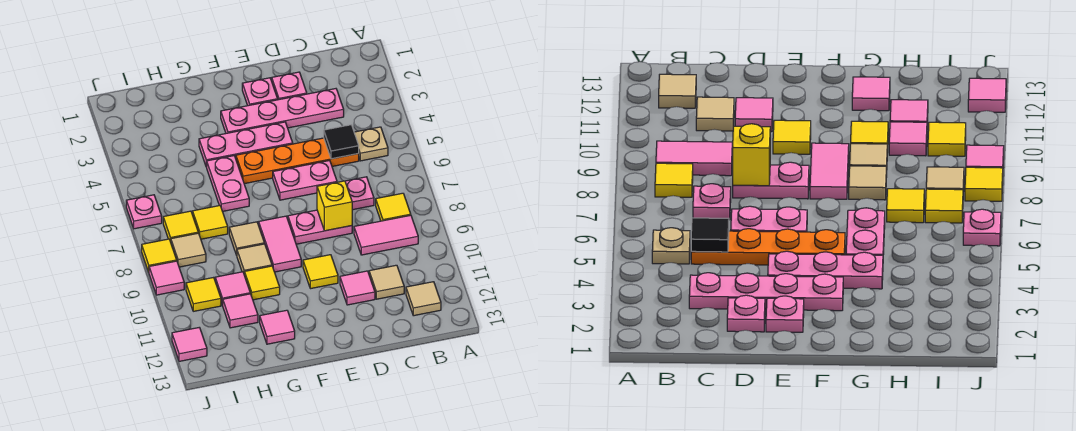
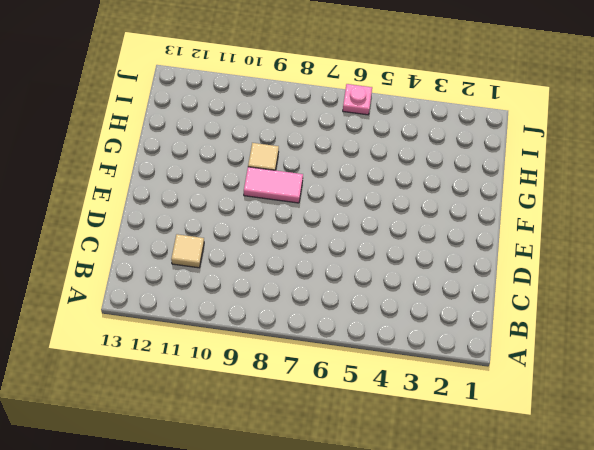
none -> tan plate B5 level 1
none -> yellow tile B8 level 1
none -> pink tile B9:C9 level 1
none -> tan tile B12 level 1

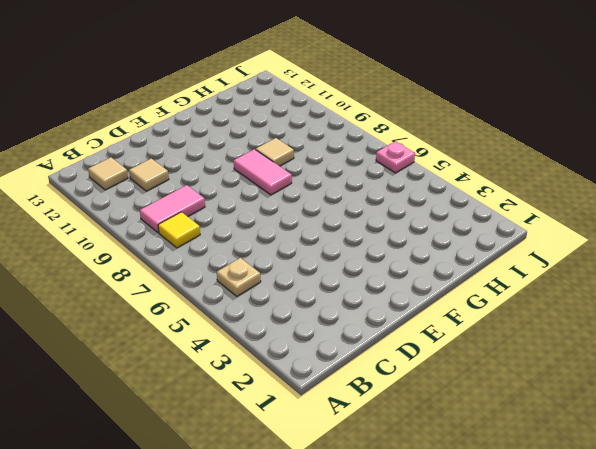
none -> pink plate C3:F3 level 1
none -> orange plate C5:F5 level 1
none -> pink plate C7 level 1
none -> pink plate D2 level 1

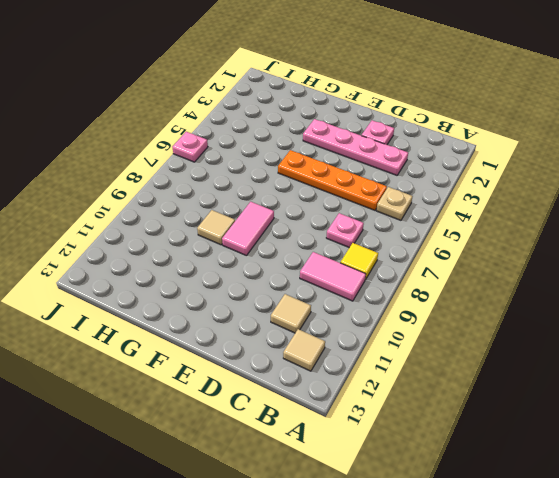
none -> pink plate D6:E6 level 1
none -> pink plate D8:E8 level 1
none -> pink tile D11 level 1
none -> pink plate E2 level 1

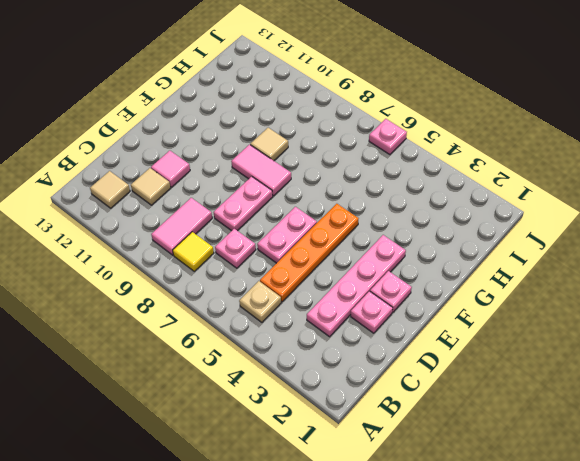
none -> pink plate E4:G4 level 1
none -> yellow tile E10 level 1
none -> pink plate G5:G6 level 1
none -> tan tile G8 level 1

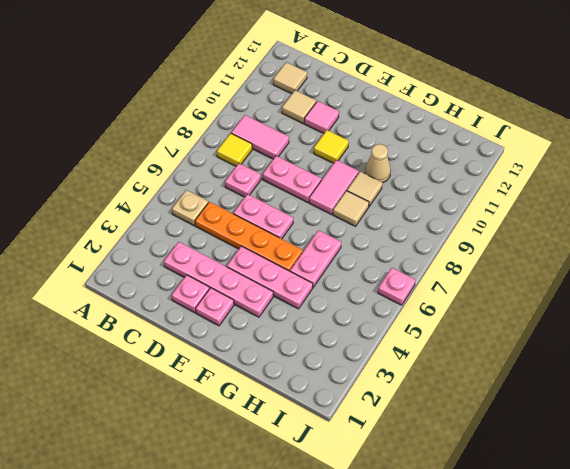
tan cone G10 level 1 -> yellow tile G10 level 1
none -> pink tile G12 level 1
none -> yellow tile H7 level 1
none -> pink tile H10 level 1
none -> pink tile H11 level 1

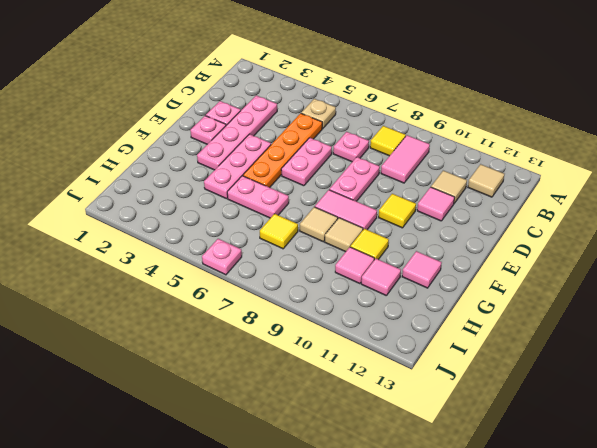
none -> yellow tile I7 level 1
none -> tan tile I8 level 1
none -> yellow tile I10 level 1
none -> yellow tile J8 level 1

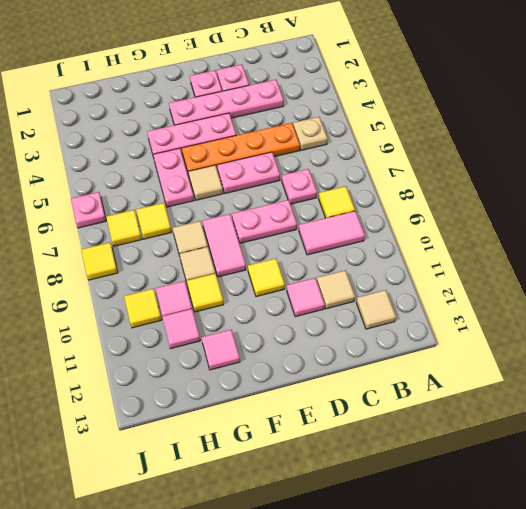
tan tile F6 level 1 -> tan tile I8 level 1
none -> pink tile J9 level 1
none -> pink tile J12 level 1
none -> black tile C5 level 2
none -> yellow brick D8 level 2

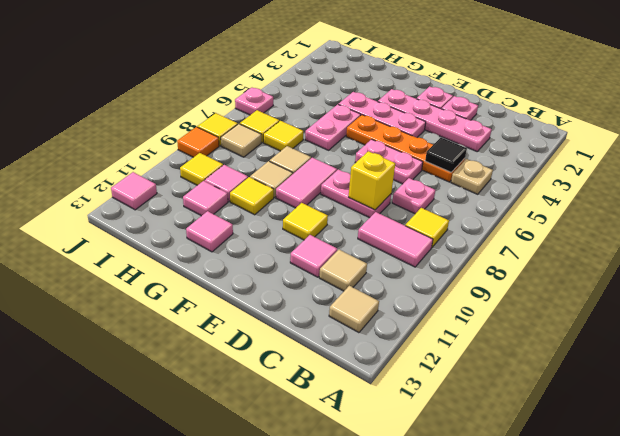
orange tile J9 level 1 -> pink tile J9 level 1

